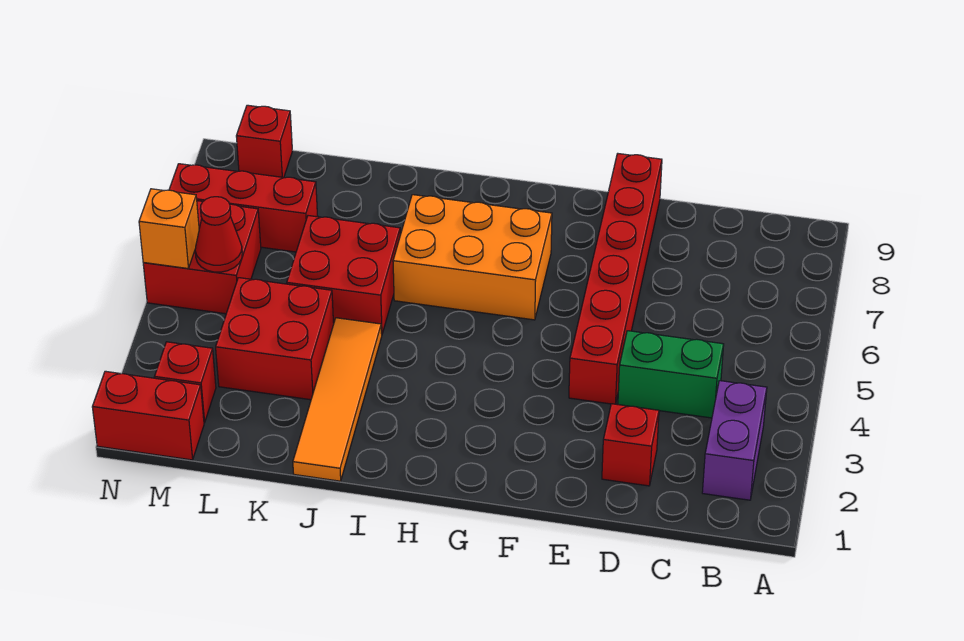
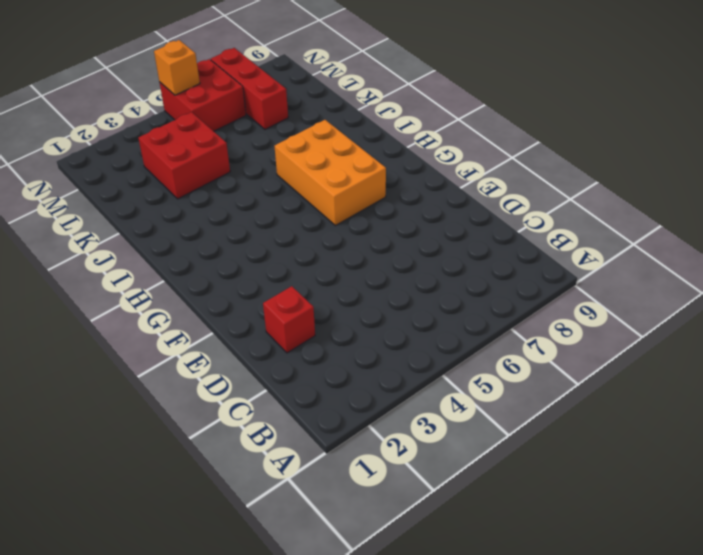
none -> purple brick B2:B3 level 1
none -> green brick C4:D4 level 1
none -> red brick E4:E9 level 1

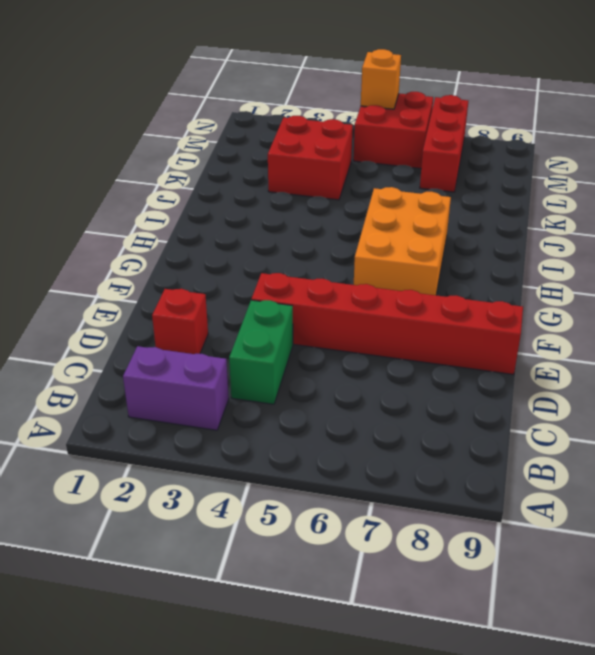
none -> orange tile J1:J4 level 1
none -> red brick J5:K6 level 1
none -> red brick M1:N1 level 1

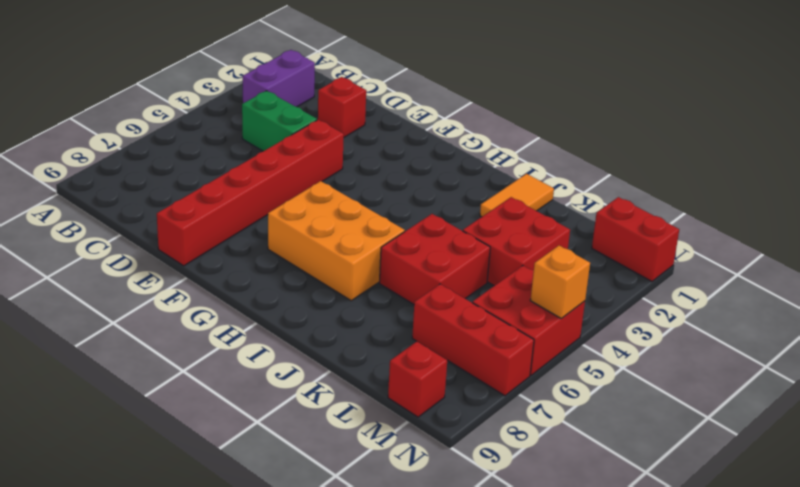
orange tile J1:J2 level 1 -> orange tile J1:J4 level 1
none -> red brick M2 level 1
none -> red cone M5 level 2

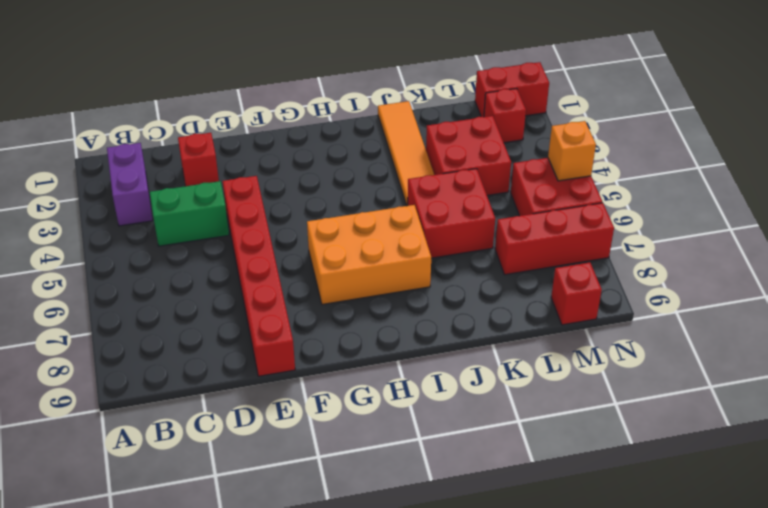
none -> red cone M5 level 2

